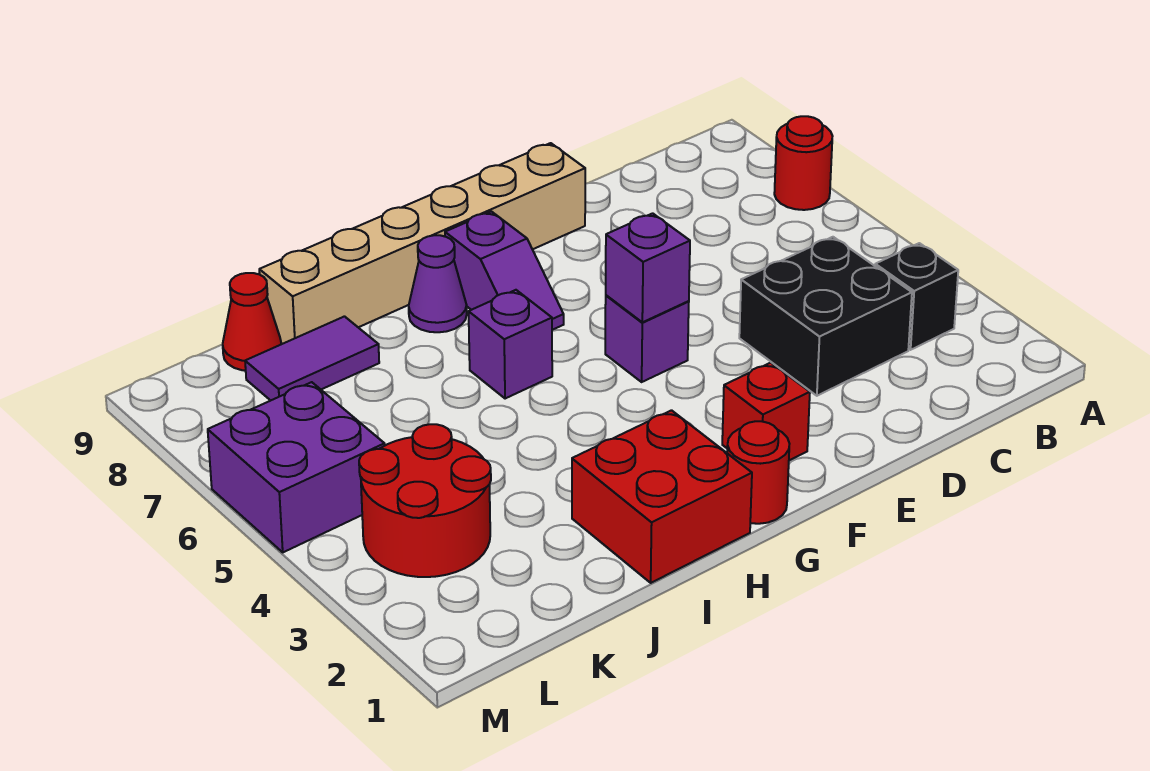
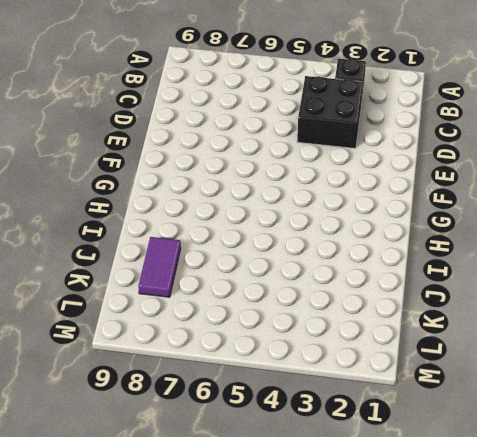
none -> red round brick A7 level 1
none -> tan brick E9:J9 level 1
none -> red brick F2 level 1

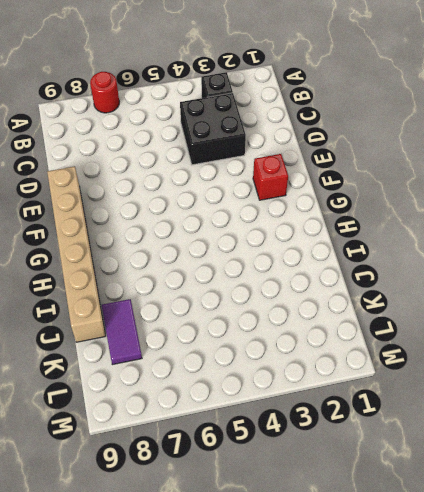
none -> purple brick F5 level 1
none -> red round brick G1 level 1
none -> purple slope G7:G8 level 1 top 8

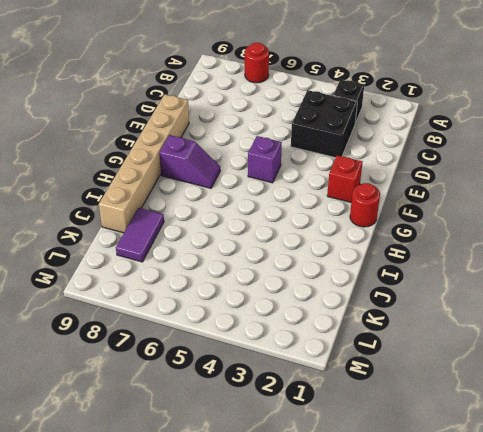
none -> red brick H1:I2 level 1
none -> purple brick H6 level 1
none -> purple cone H8 level 1

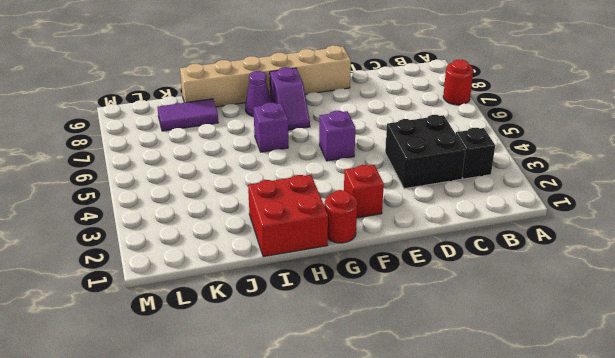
none -> red round brick K3:L4 level 1
none -> red cone K9 level 1
none -> purple brick L5:M6 level 1

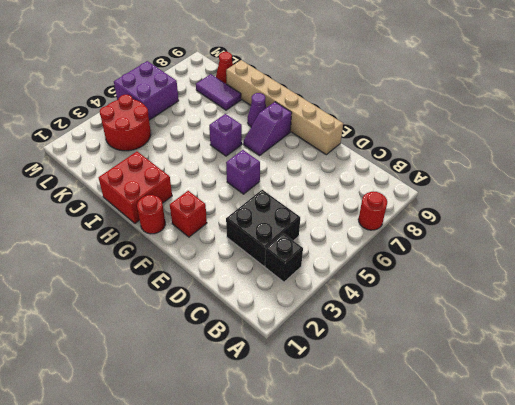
none -> purple brick F5 level 2

